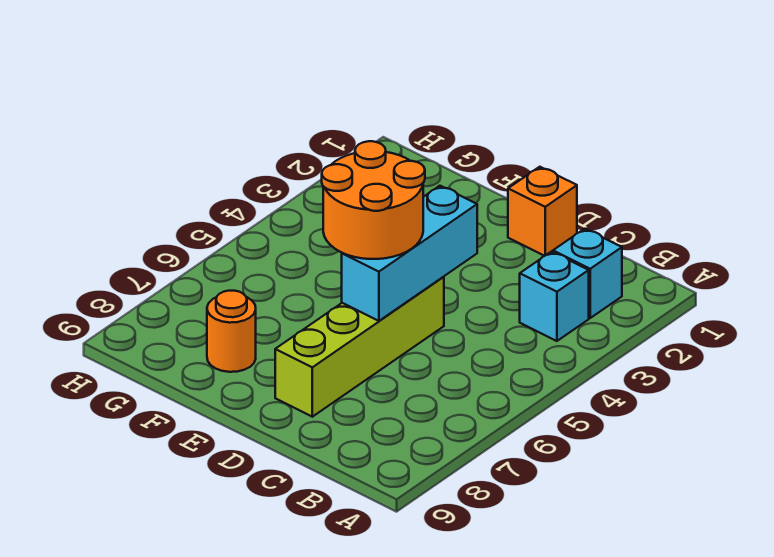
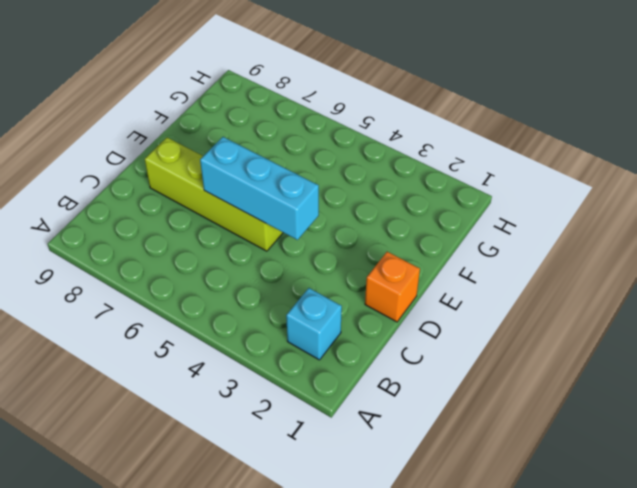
none -> cyan brick B3 level 1
none -> orange round brick F8 level 1

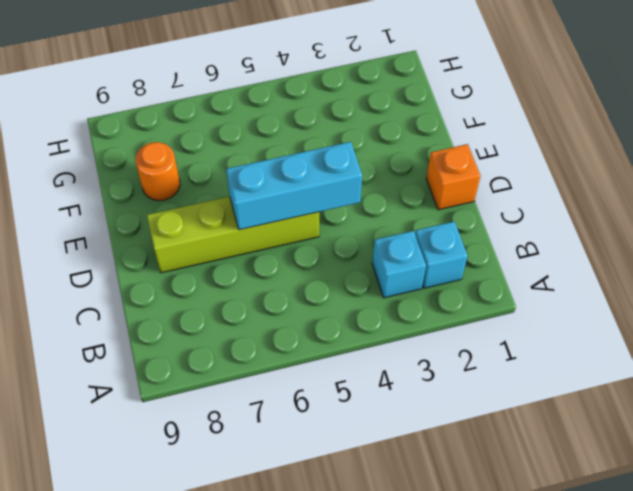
none -> orange round brick D5:E6 level 3

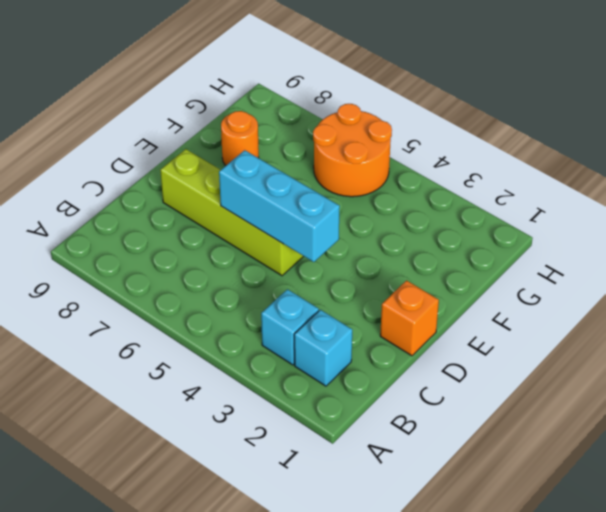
orange round brick G5:H6 level 1 -> orange round brick D5:E6 level 3

